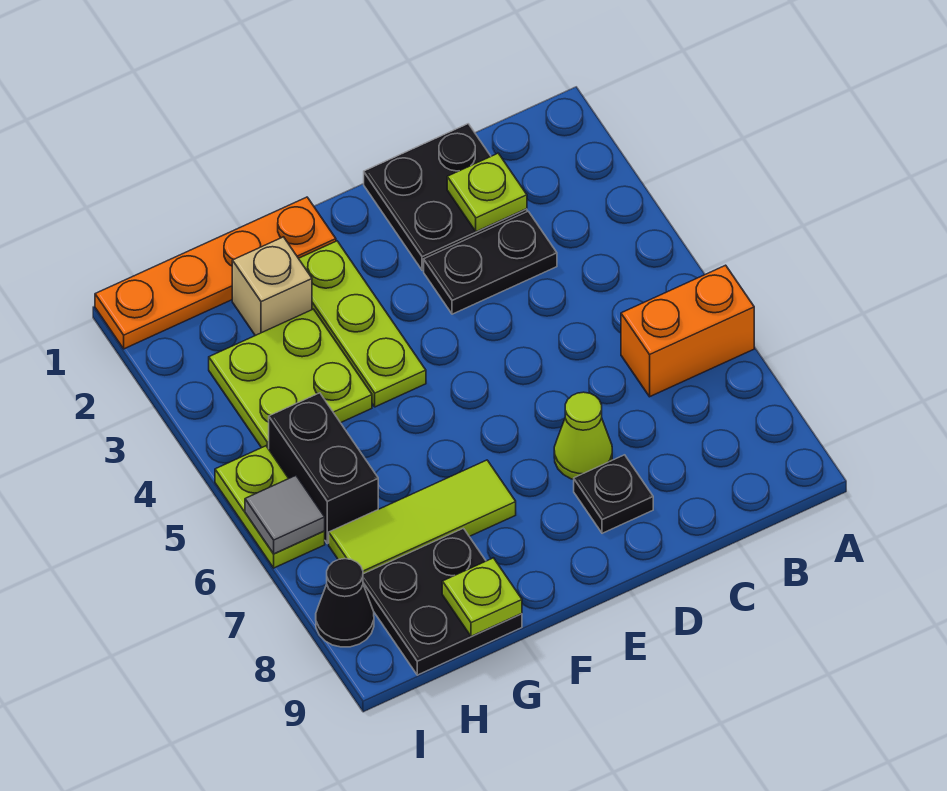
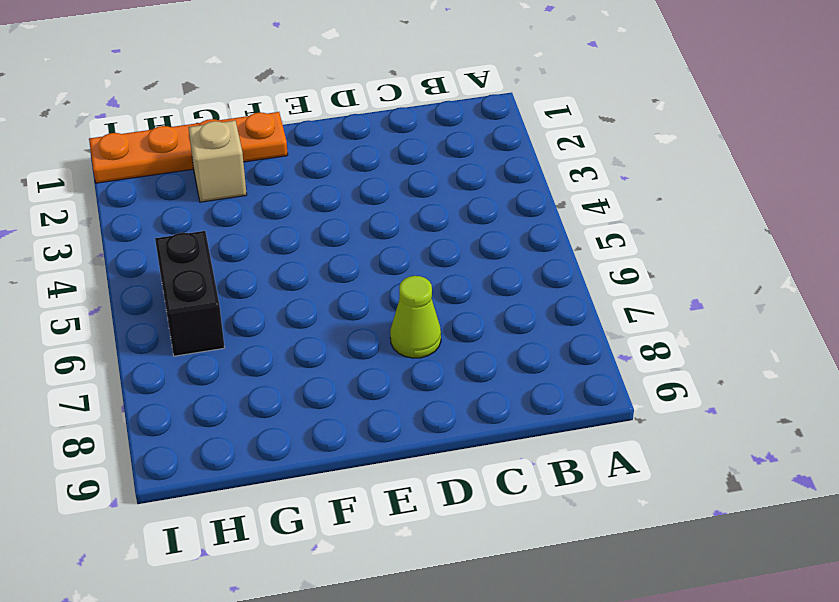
none -> orange brick A6:B6 level 1
none -> black plate C1:D2 level 1
none -> black plate C3:D3 level 1

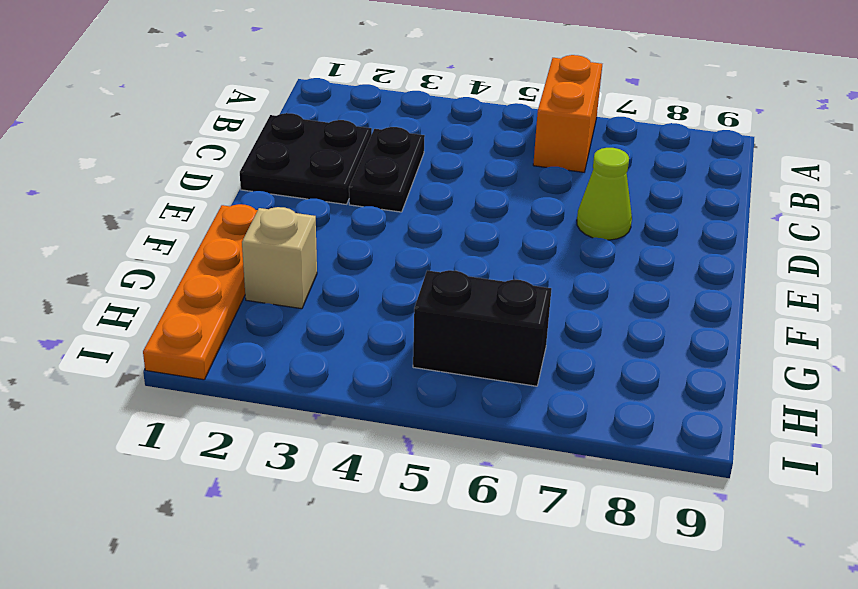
none -> black plate D8 level 1
none -> lime plate F2:F4 level 1
none -> lime tile F7:H7 level 1

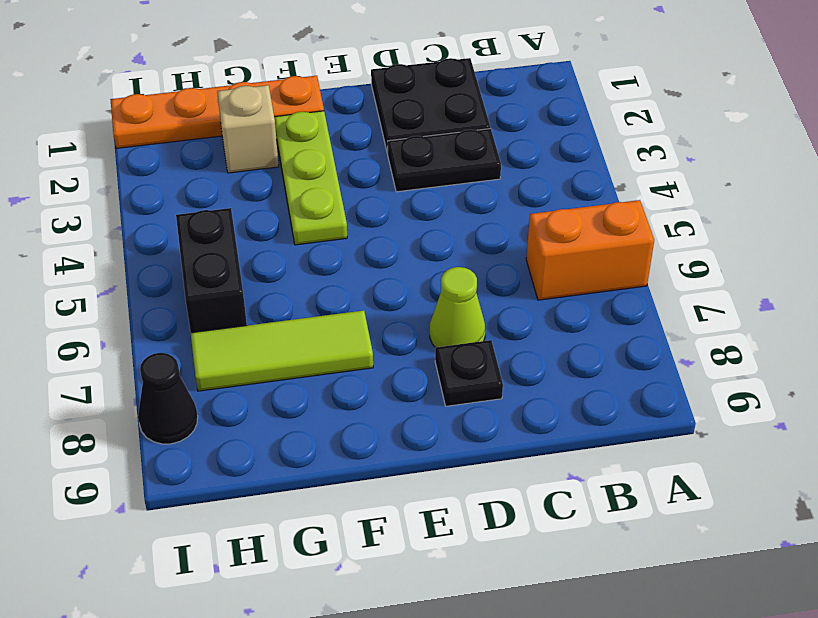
none -> lime plate G3:H4 level 1
none -> black plate G8:H9 level 1
none -> lime plate I5:I6 level 1

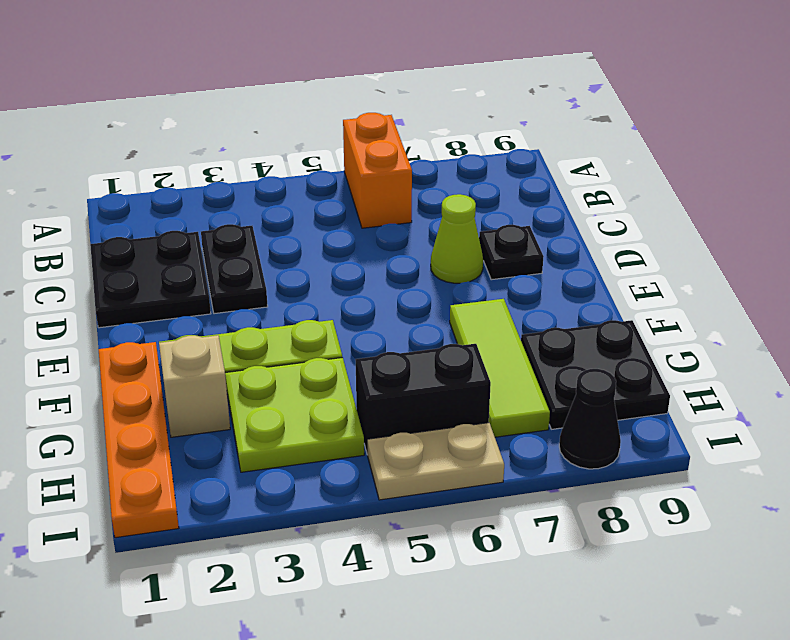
tan plate I5:I6 level 1 -> lime plate I5:I6 level 1
none -> lime plate C2 level 2
none -> lime plate G9 level 2
none -> grey tile I6 level 2

